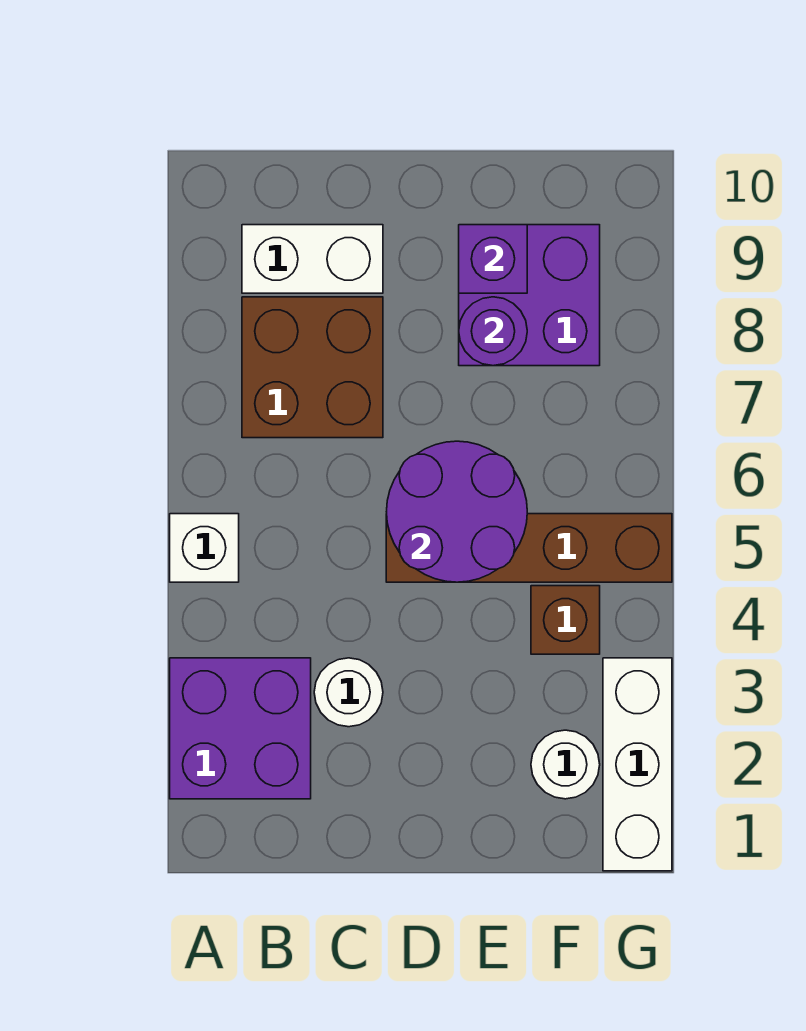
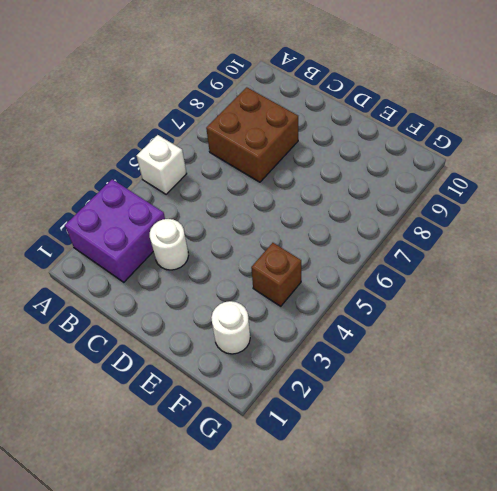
none -> white brick B9:C9 level 1
none -> brown brick D5:G5 level 1
none -> purple brick E8:F9 level 1

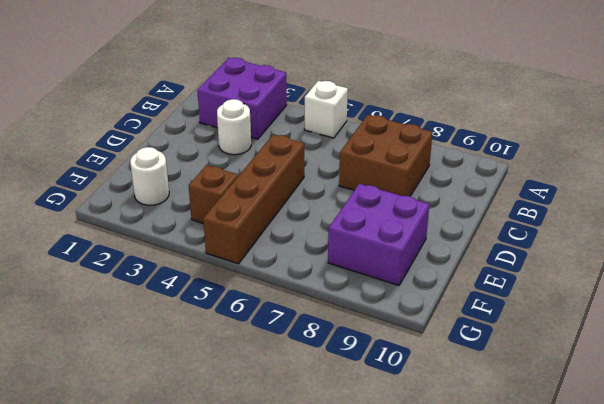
none -> white brick B9:C9 level 1
none -> white brick G1:G3 level 1
none -> purple round brick D5:E6 level 2

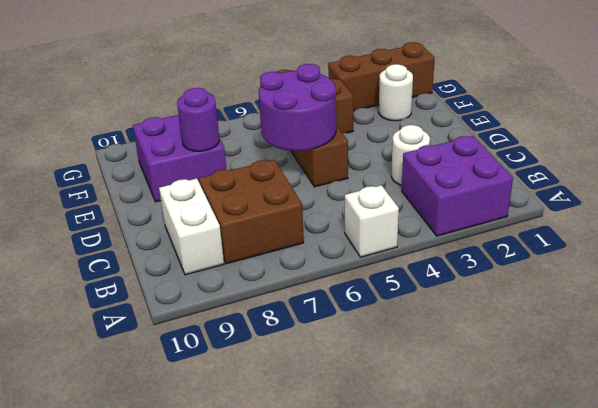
brown brick G1:G3 level 1 -> white brick G1:G3 level 1
none -> purple brick E9 level 2

